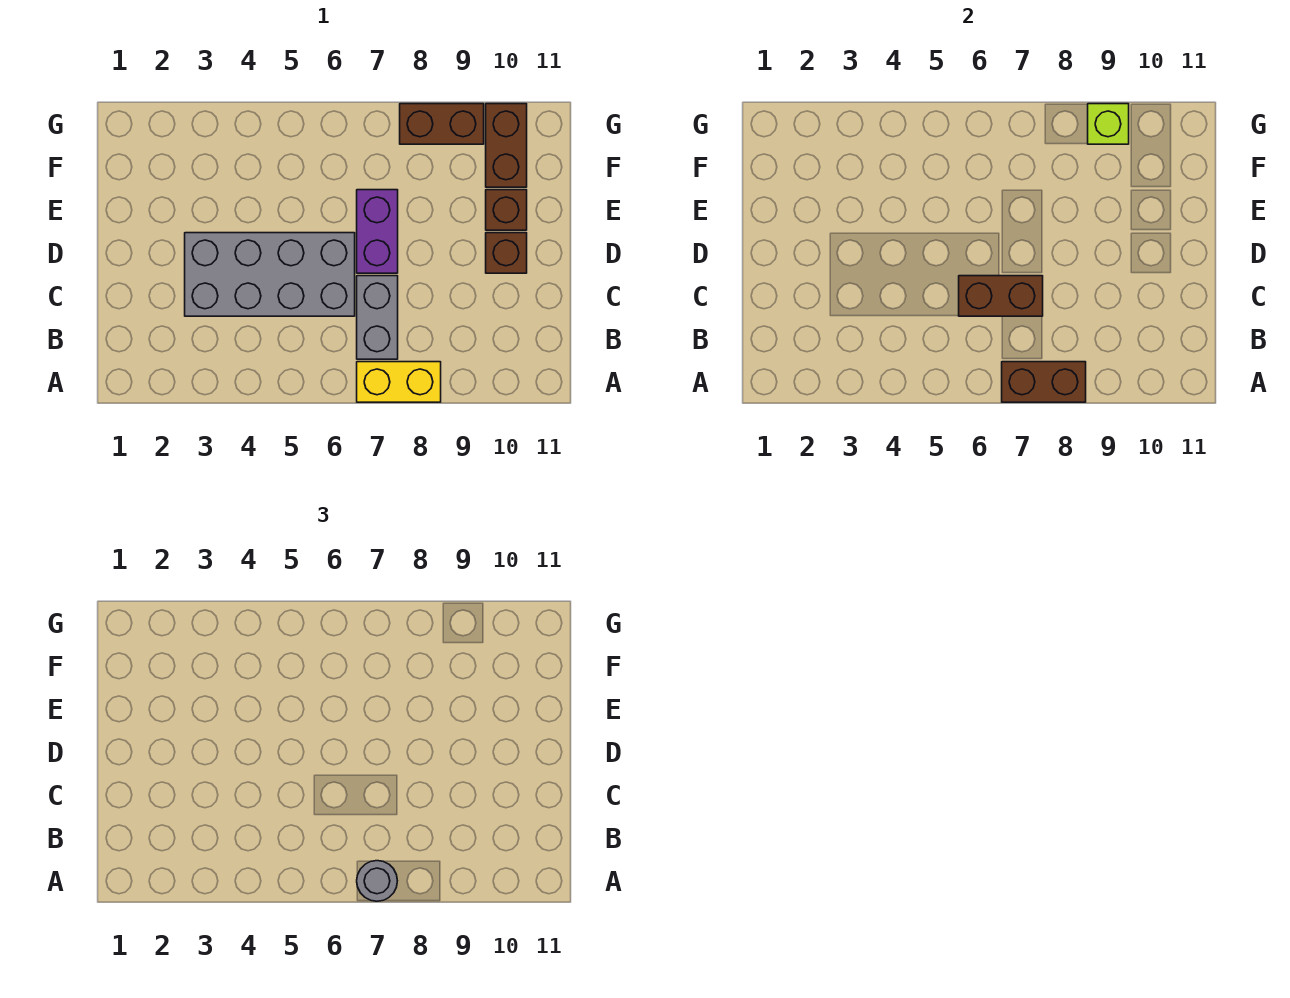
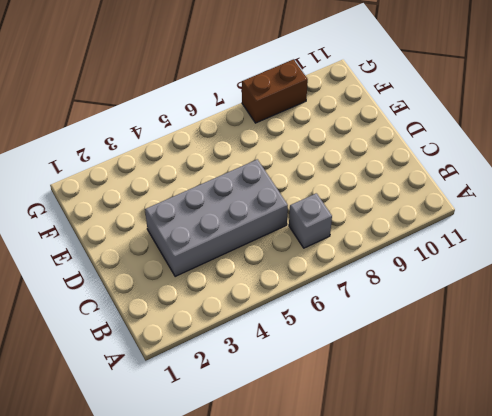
grey brick B7 level 1 -> grey brick B7:C7 level 1
none -> yellow brick A7:A8 level 1
none -> purple brick D7:E7 level 1
none -> brown brick D10 level 1

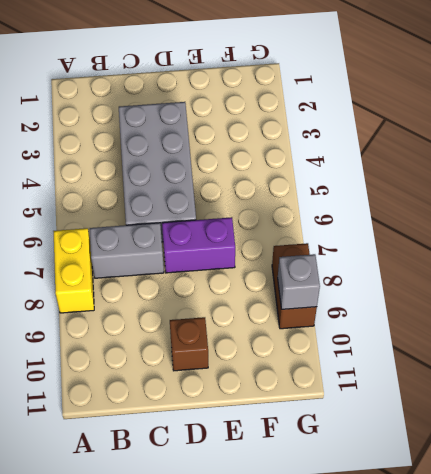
grey brick G9 level 2 -> lime brick G9 level 2
none -> brown brick E10 level 1
none -> brown brick F10:G10 level 1
none -> brown brick A7:A8 level 2

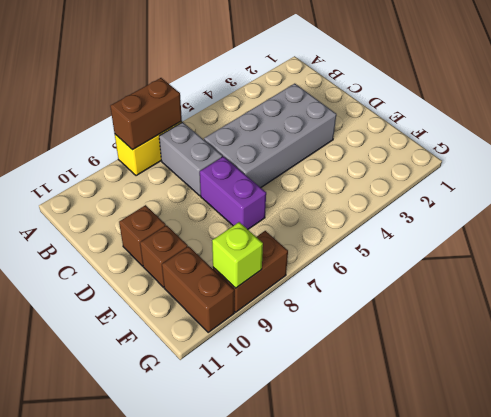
none -> brown brick C6:C7 level 2
none -> grey round brick A7 level 3

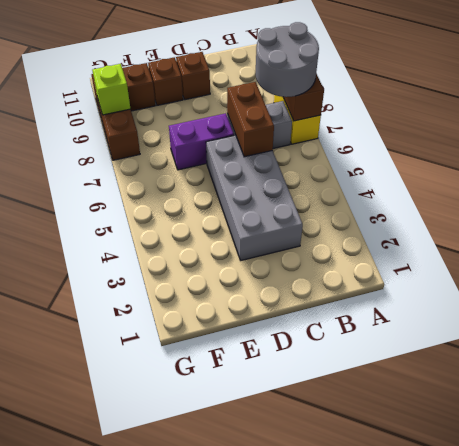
grey round brick A7:B8 level 3 -> grey round brick A7 level 3

